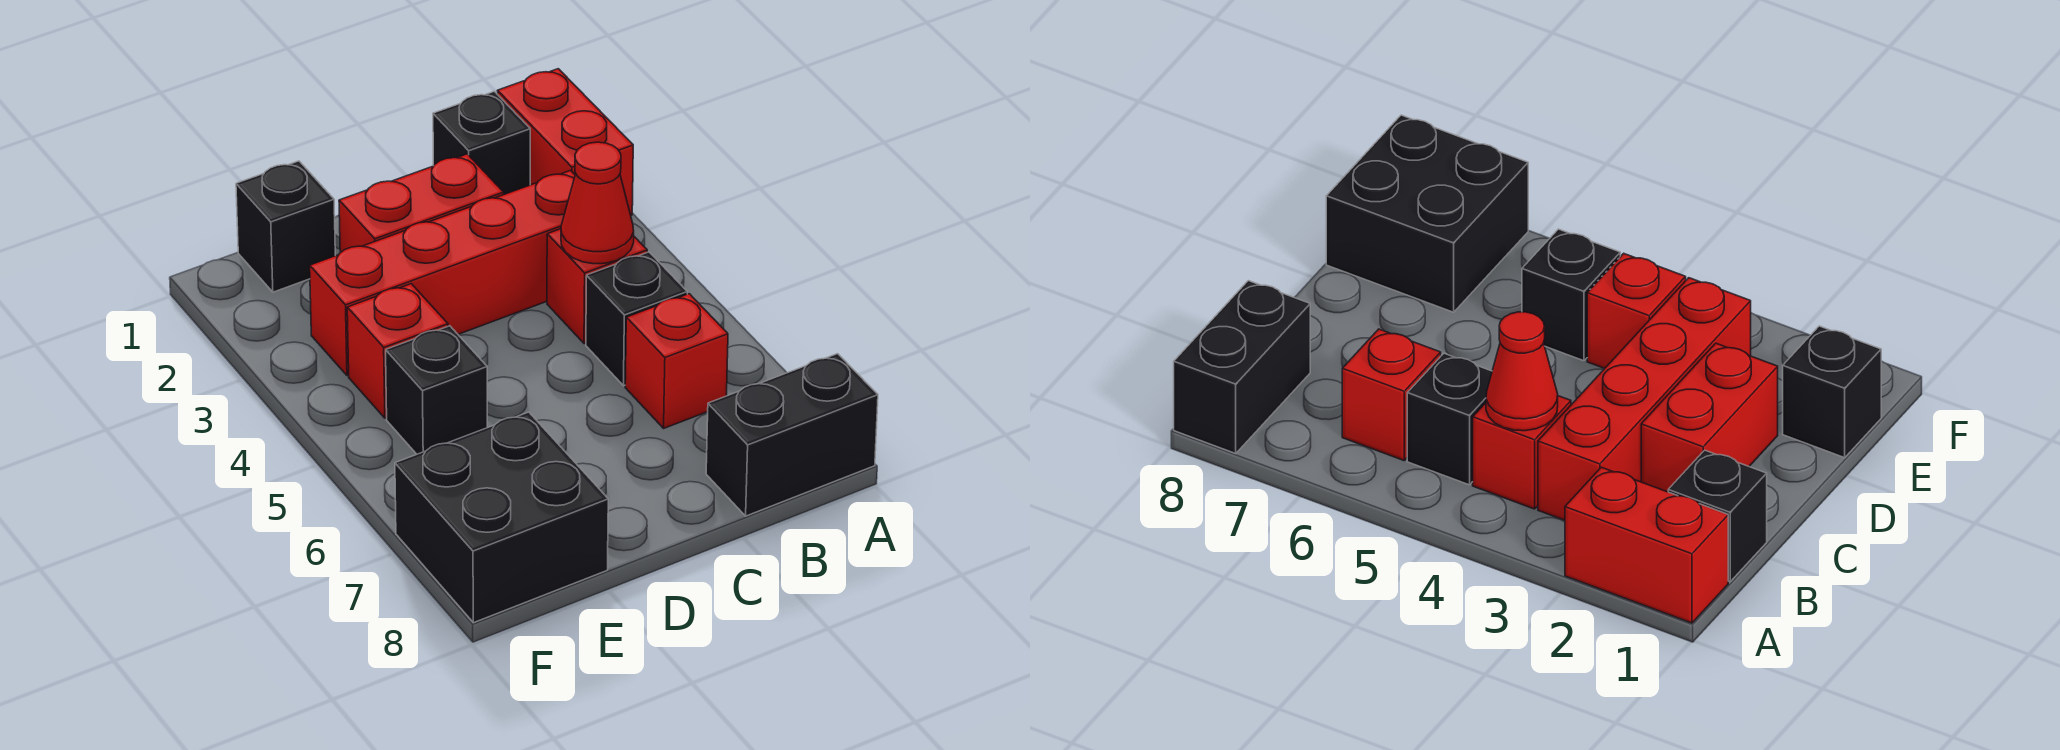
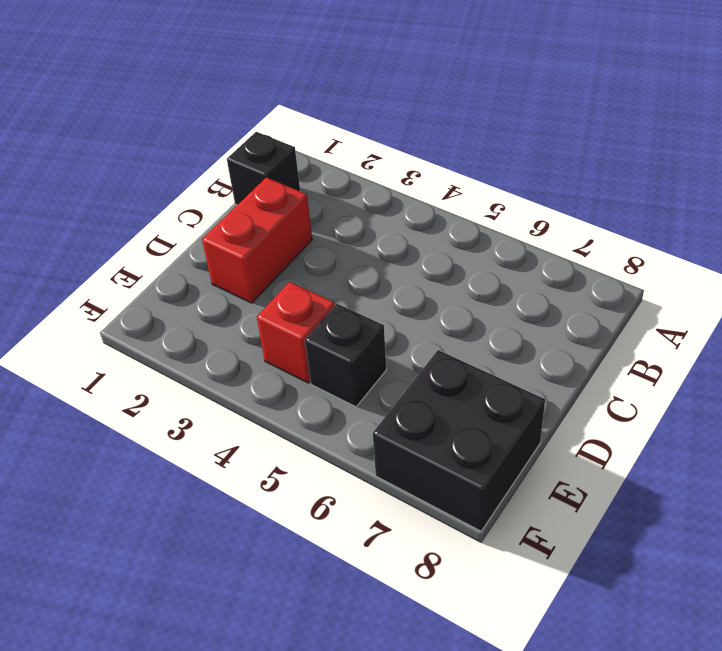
none -> red brick A1:A2 level 1
none -> black brick A8:B8 level 1
none -> red brick B3:E3 level 1

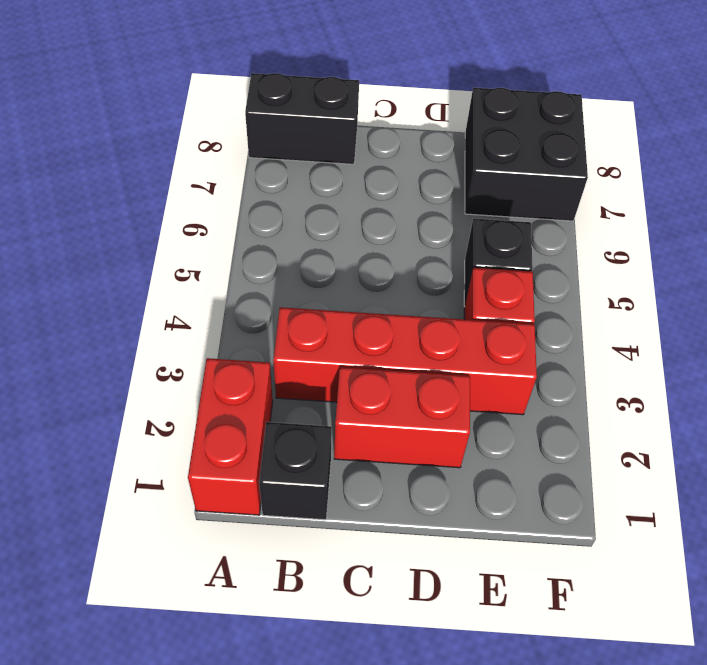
none -> red brick B4 level 1
none -> black brick B5 level 1
none -> red brick B6 level 1

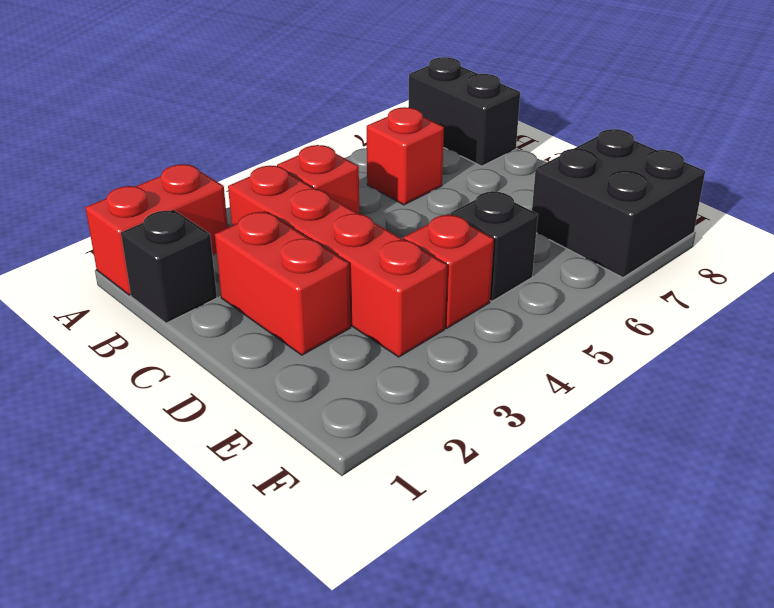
none -> black brick B5 level 1
none -> black brick E1 level 1
none -> red cone B4 level 2

